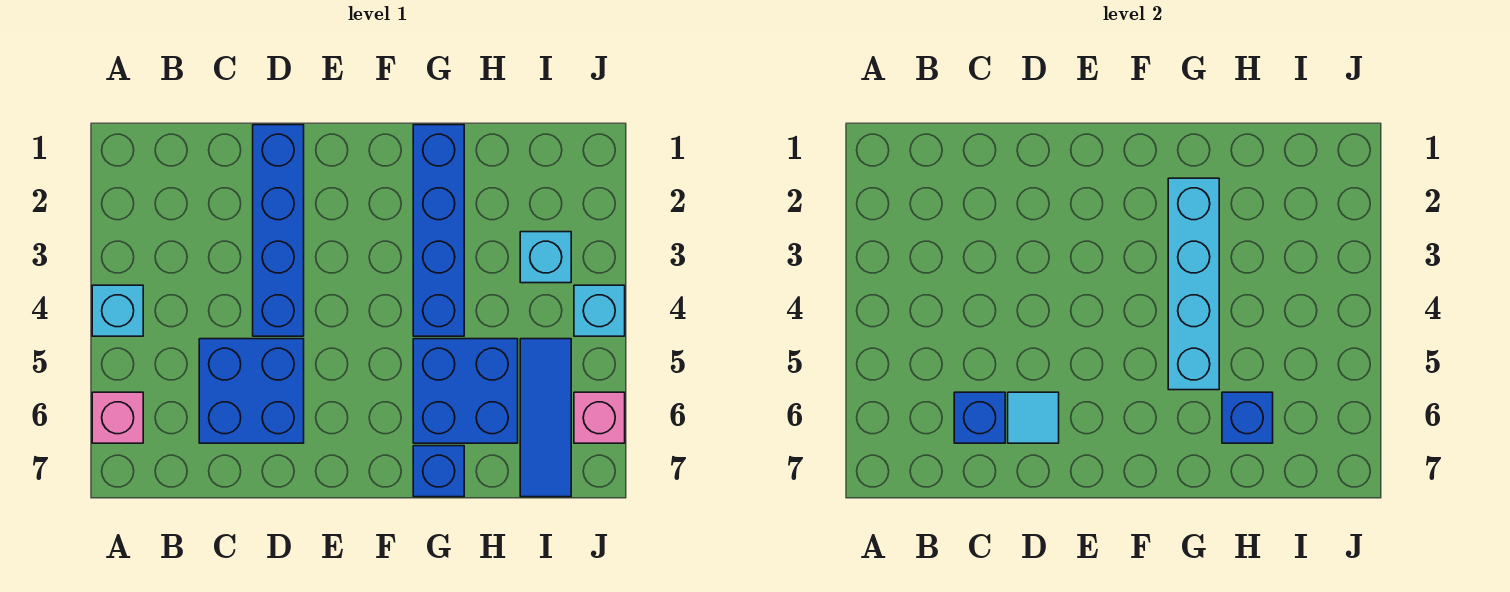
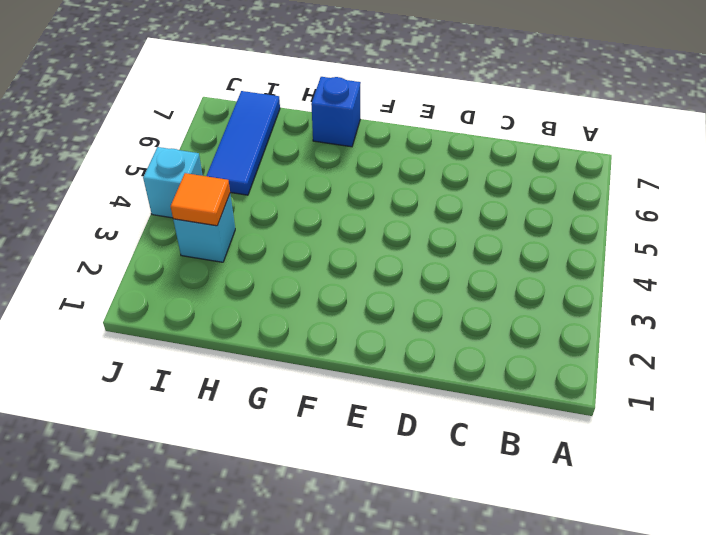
orange tile I3 level 2 -> none
none -> cyan brick A4 level 1
none -> pink brick A6 level 1
none -> blue brick C5:D6 level 1

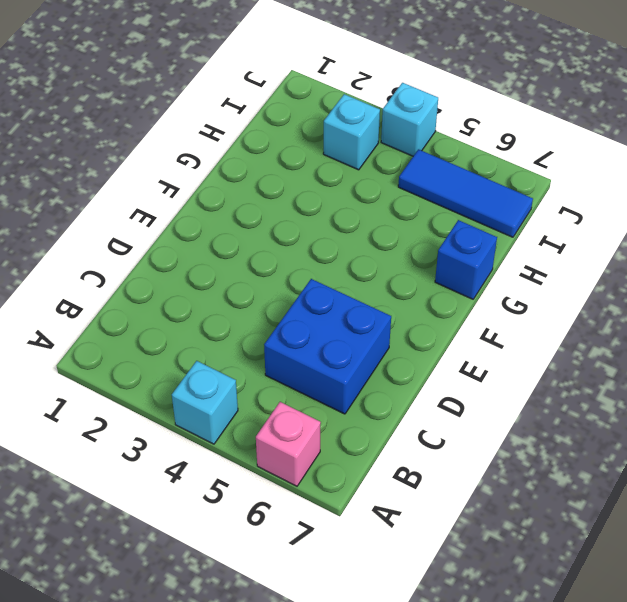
none -> blue brick D1:D4 level 1
none -> blue brick G1:G4 level 1
none -> blue brick G5:H6 level 1

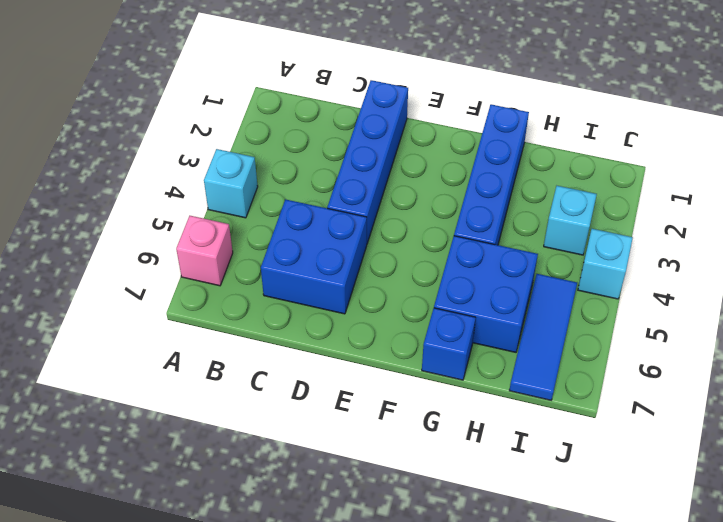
none -> pink brick J6 level 1
none -> blue brick C6 level 2
none -> cyan tile D6 level 2

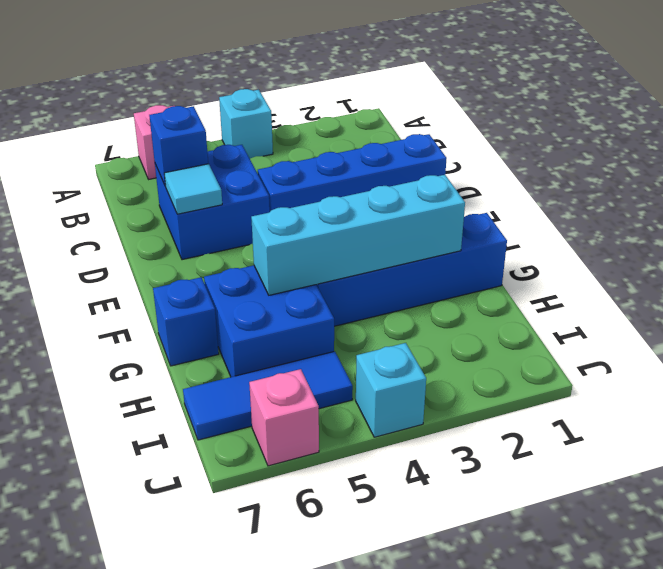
none -> cyan brick I3 level 1
none -> blue brick H6 level 2

